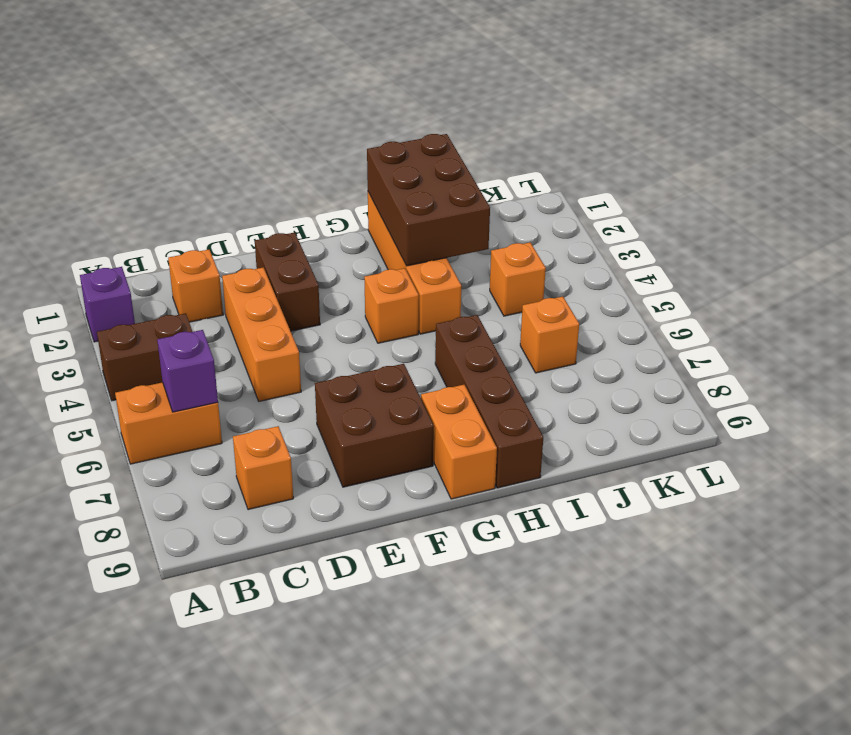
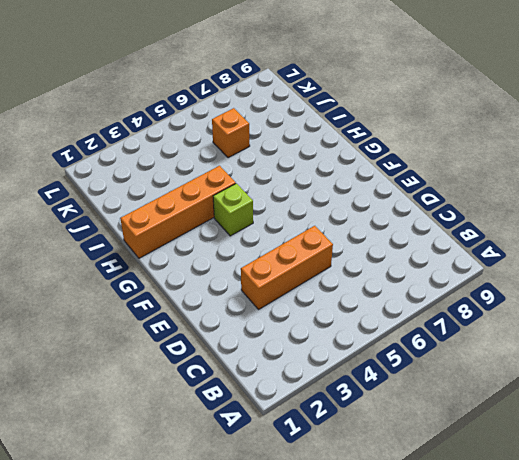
lime brick G4 level 1 -> orange brick G4 level 1
none -> purple brick A2 level 1
none -> brown brick A4:B4 level 1
none -> orange brick A6:B6 level 1

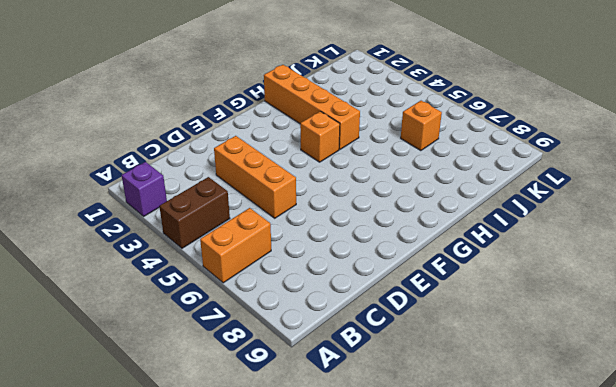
none -> orange brick C2 level 1
none -> orange brick C8 level 1
none -> brown brick E2:E3 level 1

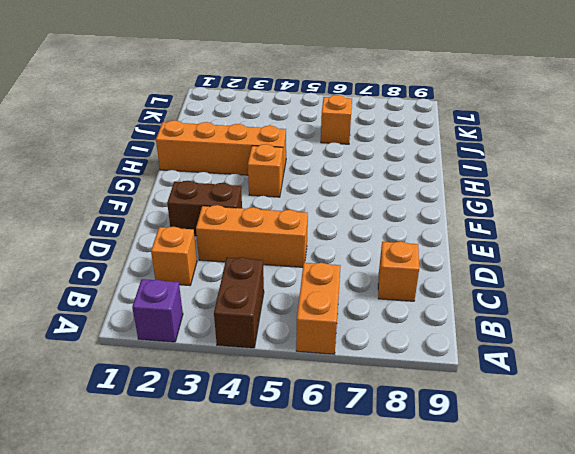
none -> brown brick E7:F8 level 1
none -> orange brick G8:G9 level 1
none -> brown brick H6:H9 level 1

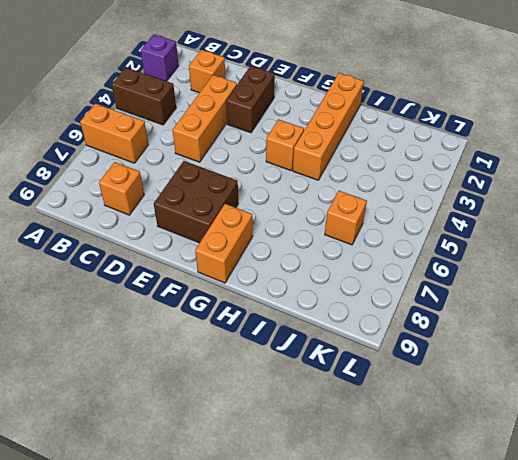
none -> brown brick H6:H9 level 1
none -> orange brick J4 level 1
none -> purple brick B6 level 2

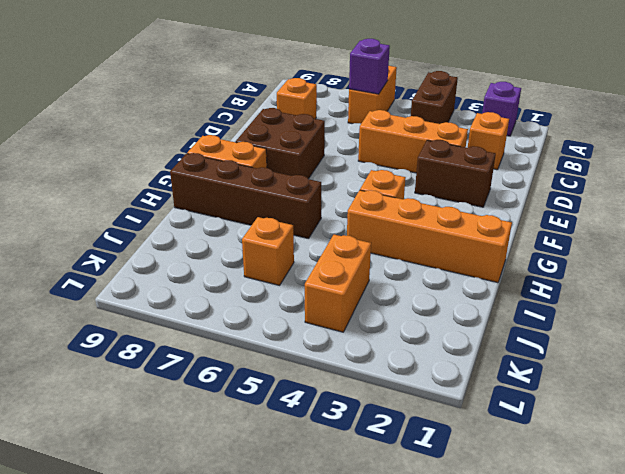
orange brick J4:K4 level 1 -> orange brick J4 level 1
none -> brown brick H1:I3 level 2

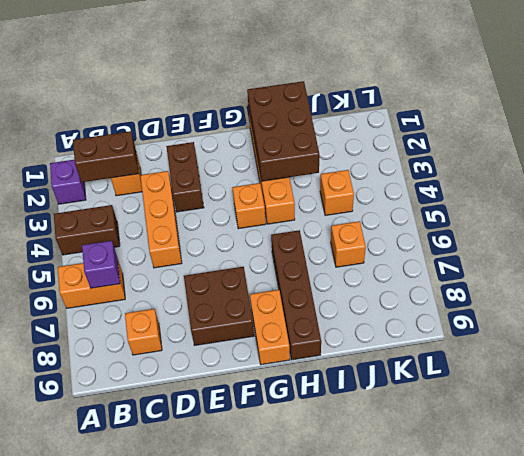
brown brick B2:C2 level 2 -> none

